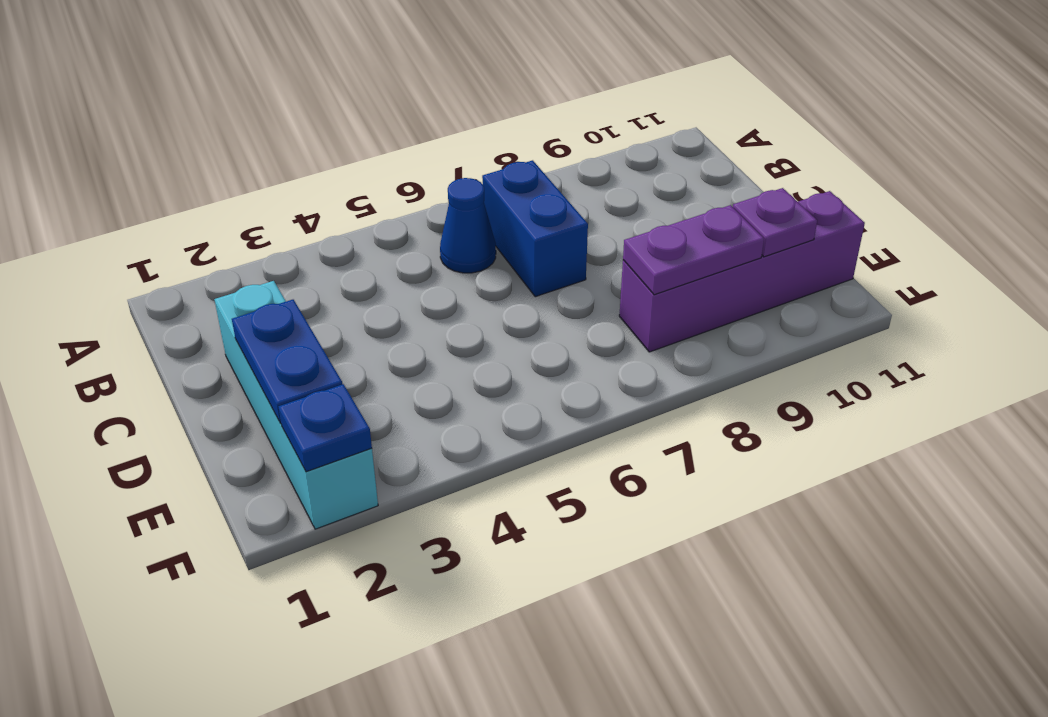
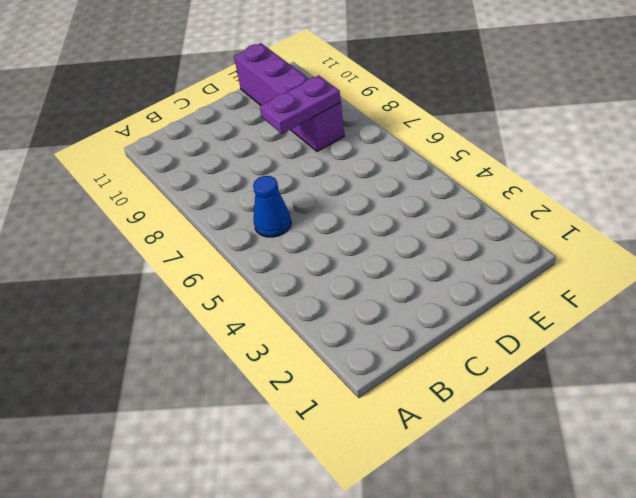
purple plate D8:E8 level 2 -> purple plate E8:E9 level 2
none -> blue brick B7:C7 level 1
none -> cyan brick C2:F2 level 1

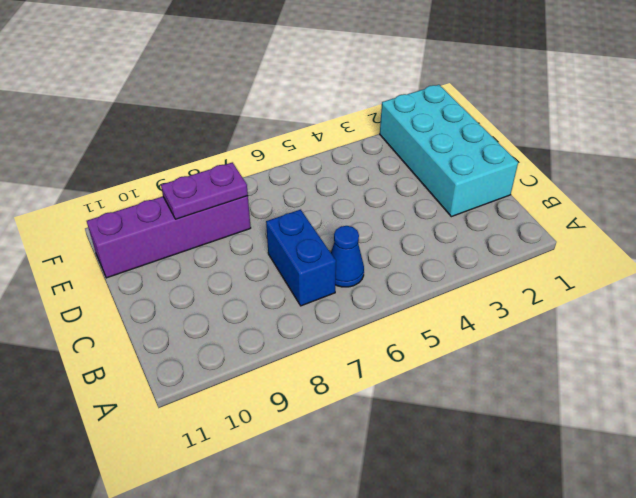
cyan brick C1:F2 level 1 -> cyan brick C2:F2 level 1
none -> blue plate D2:E2 level 2
none -> purple plate E10 level 2

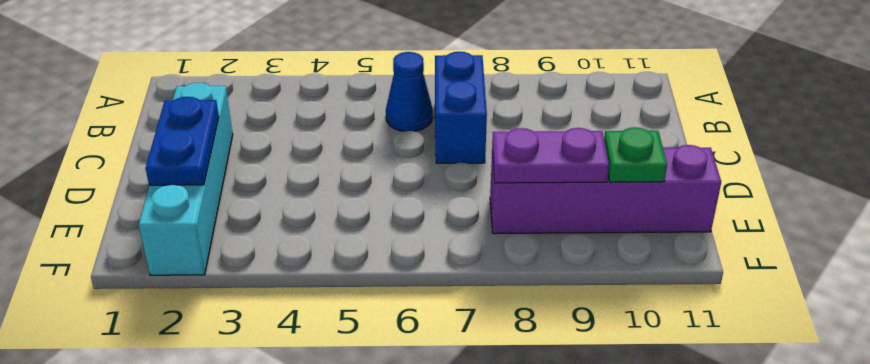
green plate E10 level 2 -> purple plate E10 level 2
none -> blue plate F2 level 2

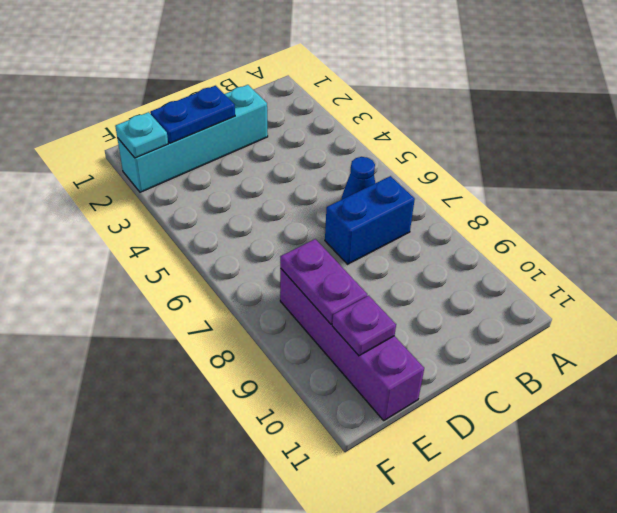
cyan plate F2 level 2 -> blue plate F2 level 2

